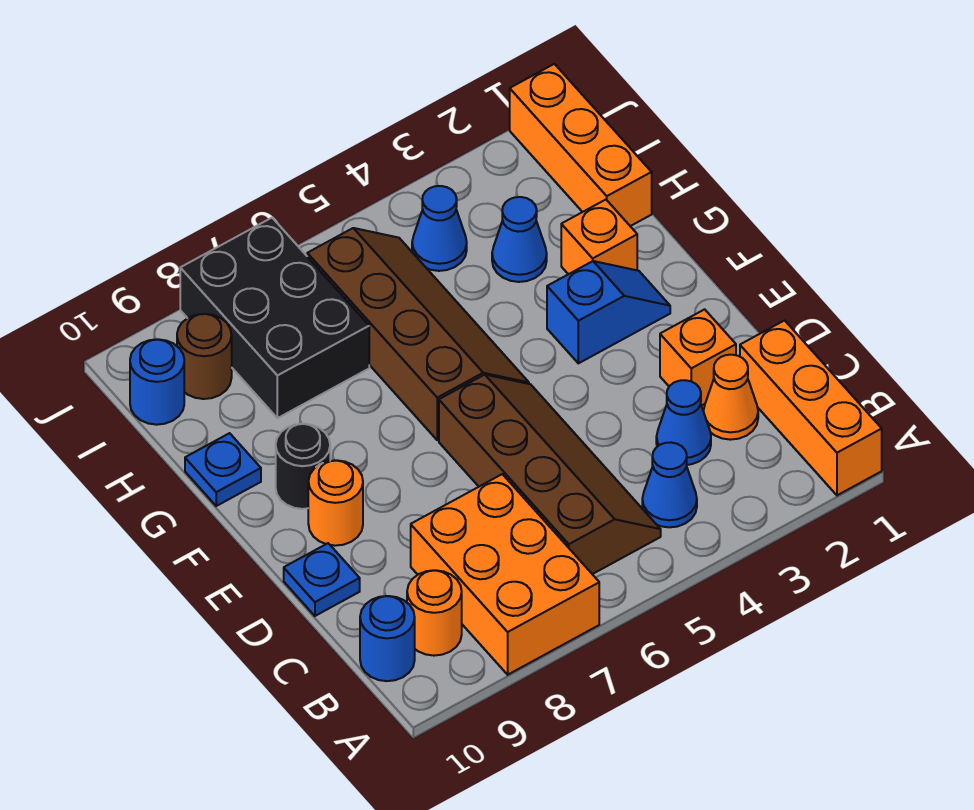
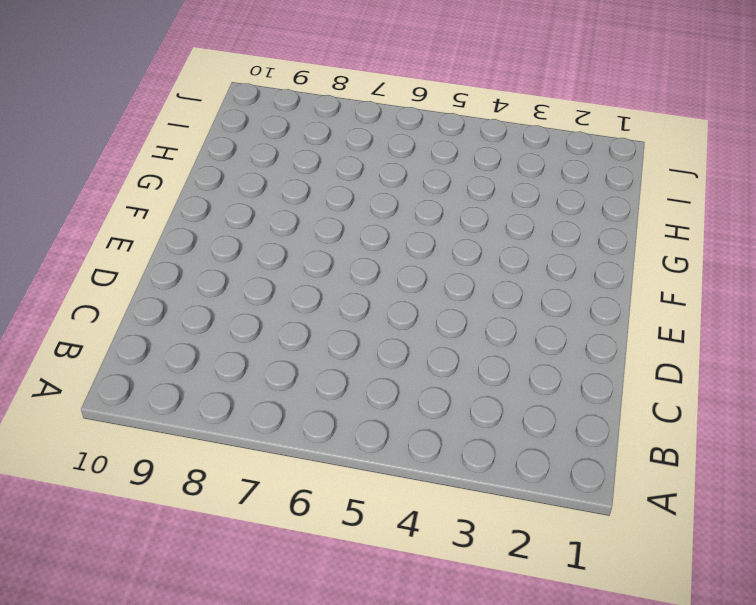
none -> orange brick A1:C1 level 1
none -> orange brick A7:C8 level 1
none -> blue cone B4 level 1

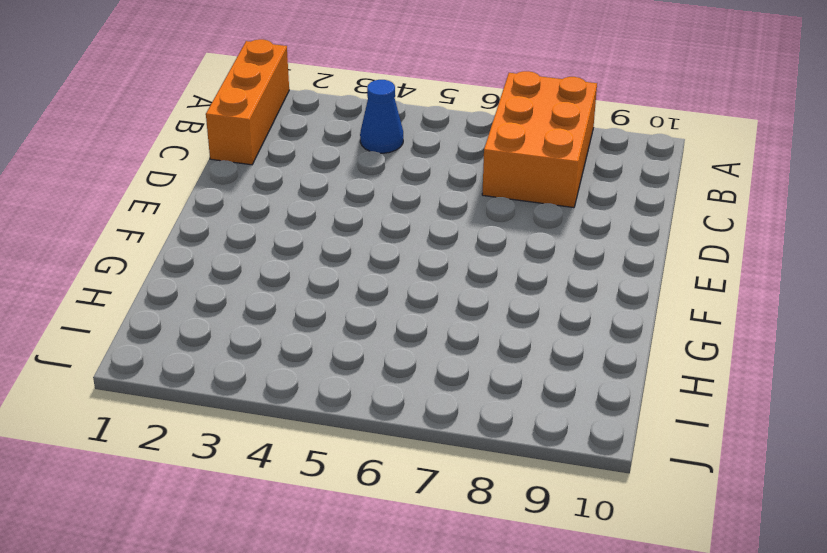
none -> brown slope B5:E6 level 1 top 6
none -> orange round brick B9 level 1
none -> blue round brick B10 level 1

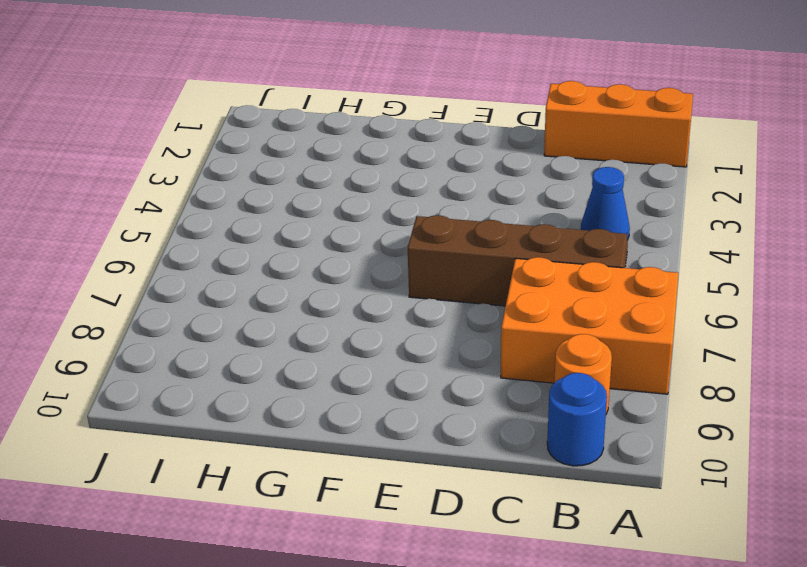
none -> orange cone C2 level 1
none -> blue cone C3 level 1
none -> orange brick D2 level 1

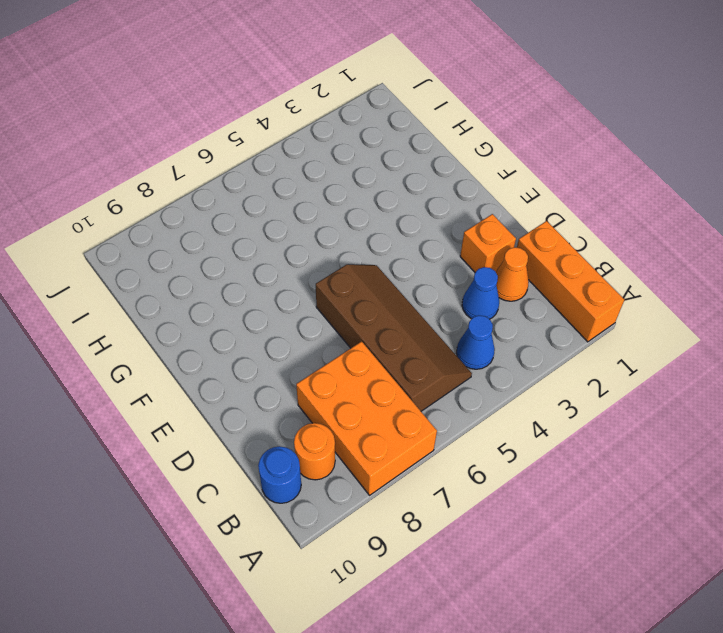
none -> blue plate D10 level 1
none -> orange round brick E9 level 1
none -> blue slope F2:F3 level 1 top 3

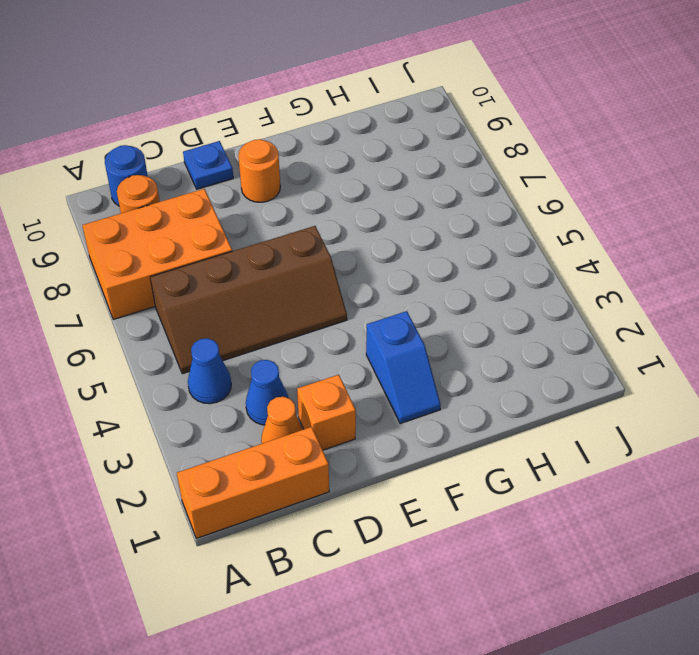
none -> brown slope F5:I6 level 1 top 6
none -> black round brick F9 level 1
none -> orange brick G2 level 1

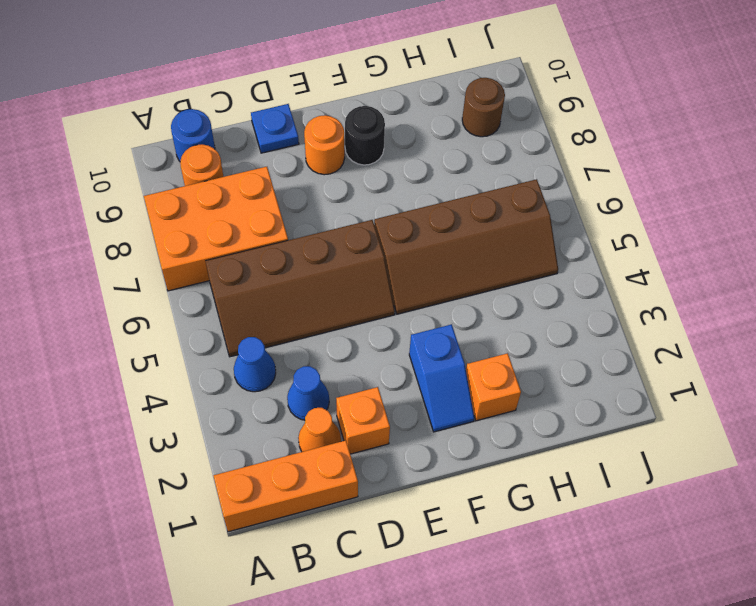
none -> blue plate G10 level 1
none -> orange brick H1:J1 level 1
none -> blue cone H3 level 1

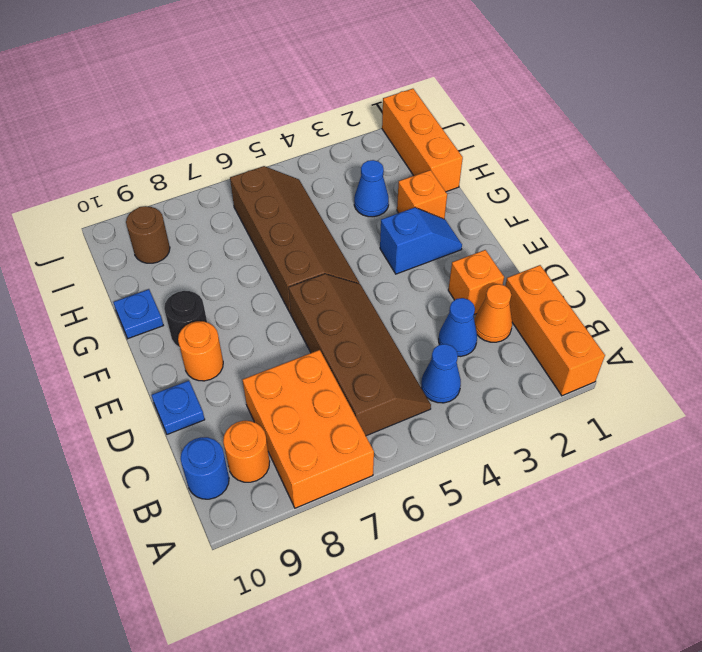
none -> black brick H7:J8 level 1
none -> blue cone I4 level 1
none -> blue round brick I10 level 1

